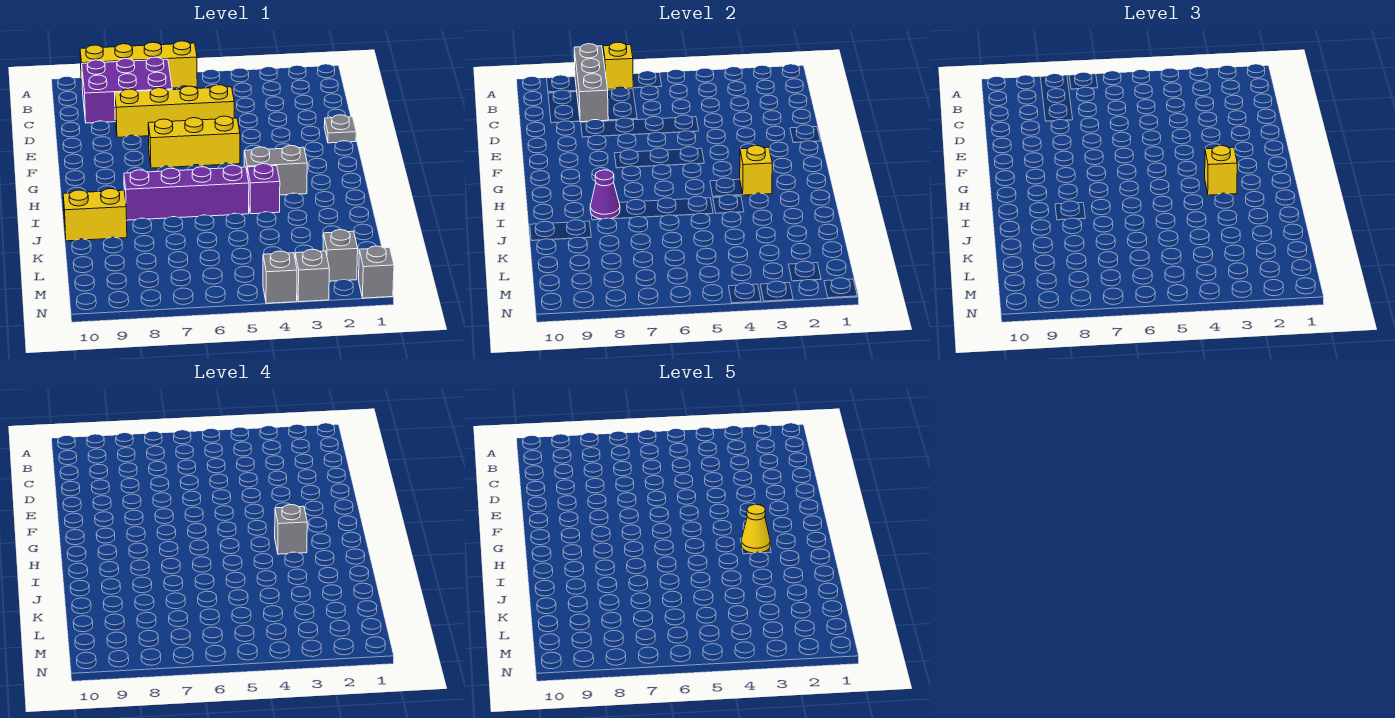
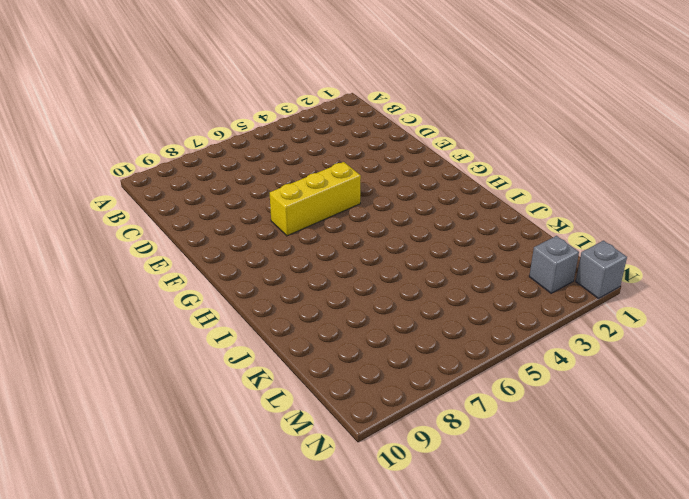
none -> yellow brick A6:A9 level 1
none -> purple brick B7:C9 level 1
none -> yellow brick D5:D8 level 1

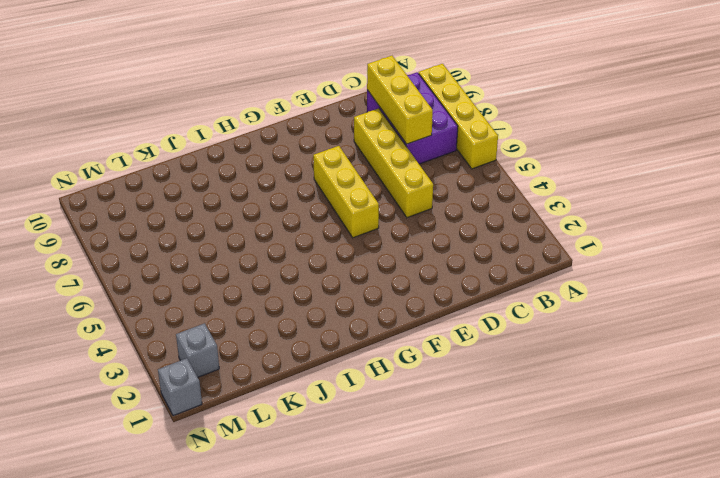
yellow brick C7:C9 level 2 -> grey brick A8:C8 level 2
none -> grey plate E1 level 1
none -> grey brick H3:H4 level 1
none -> purple brick I4 level 1

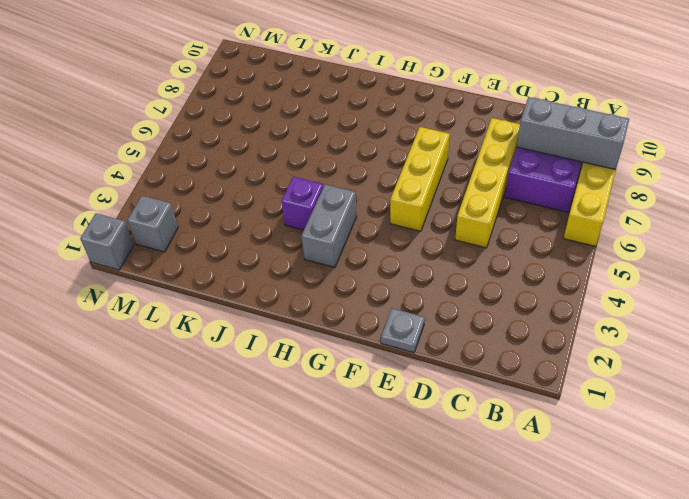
none -> purple brick I5:I8 level 1
none -> yellow brick J9:J10 level 1
none -> grey brick N3 level 1

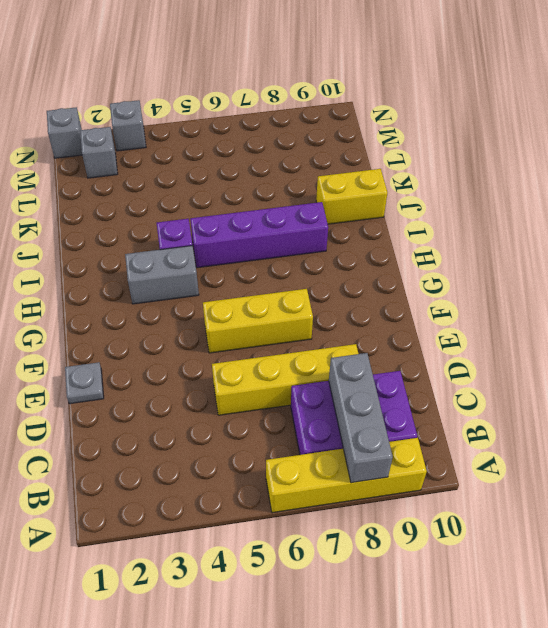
none -> grey brick N4 level 1
none -> yellow brick A7 level 2
none -> yellow brick H3 level 2

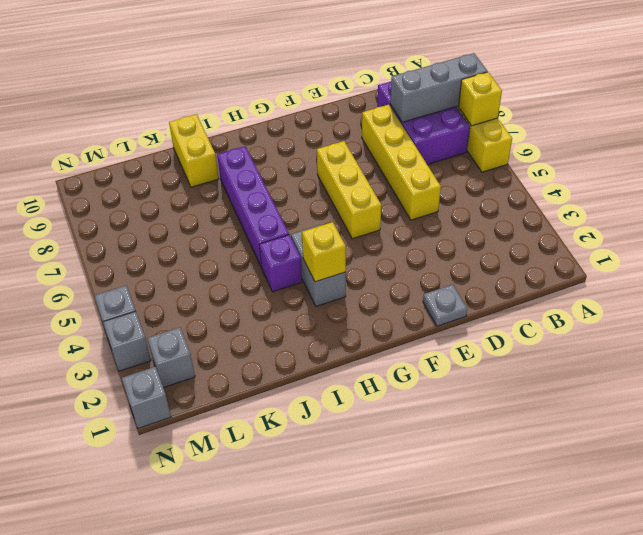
none -> purple cone I8 level 2
none -> yellow brick H3 level 3
none -> grey brick H3 level 4

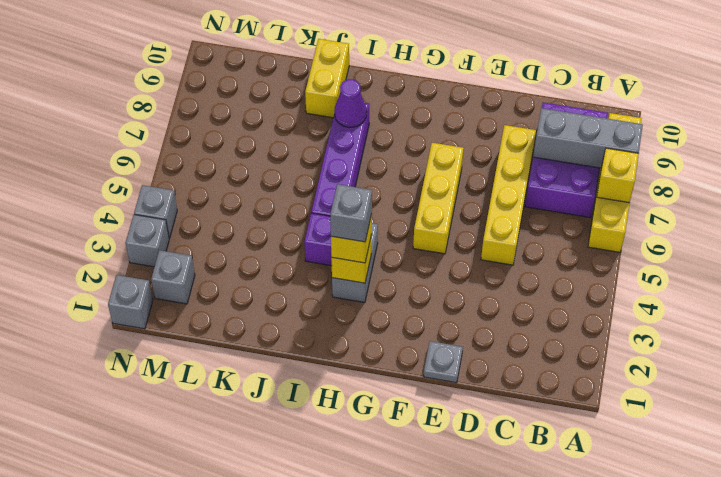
none -> yellow cone H3 level 5

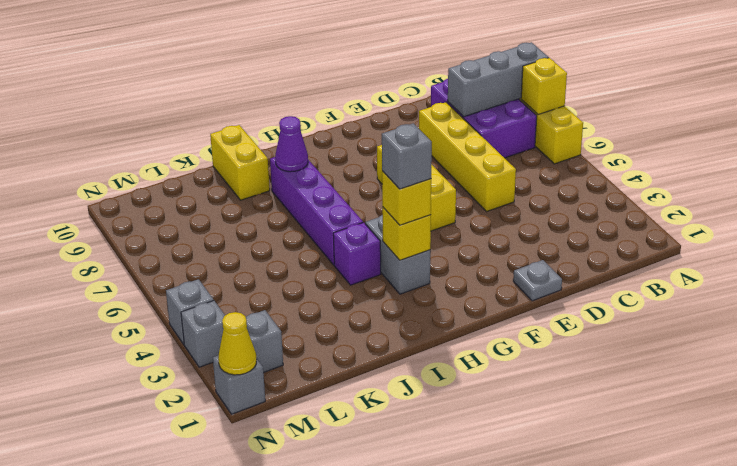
yellow cone N1 level 2 -> yellow cone H3 level 5

